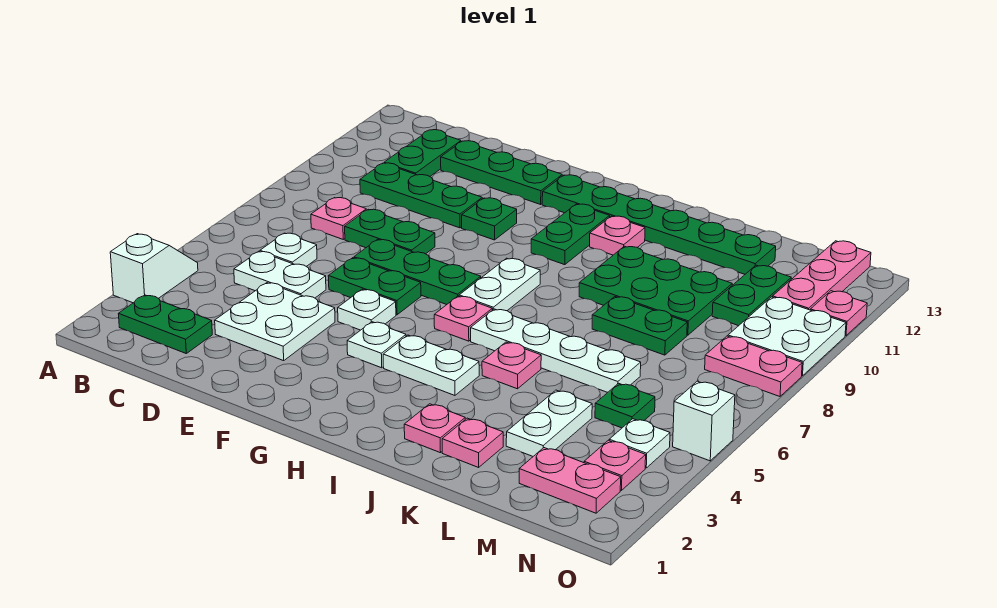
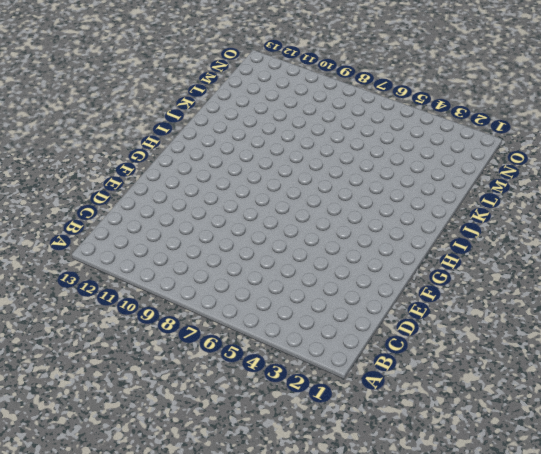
none -> white slope A3:A4 level 1 top 3
none -> green plate B2:C2 level 1
none -> white plate C5:D5 level 1
none -> white plate C6 level 1

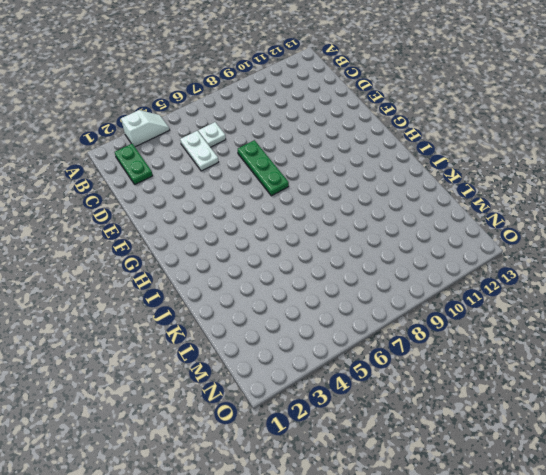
none -> pink plate C8 level 1
none -> green plate C10:E10 level 1
none -> green plate C11:C12 level 1
none -> white plate D3:E4 level 1

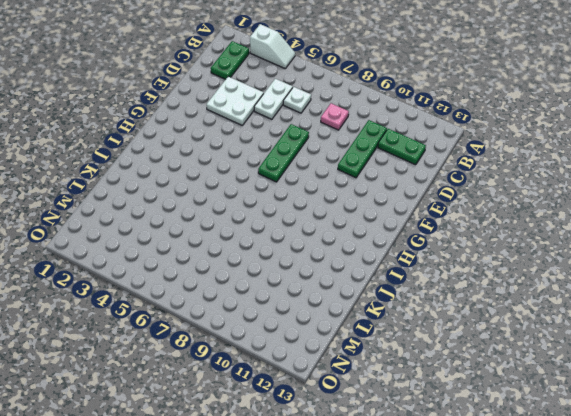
none -> green plate D8:E8 level 1
none -> green plate D12:F12 level 1
none -> green plate E6:F6 level 1
none -> white plate F5 level 1

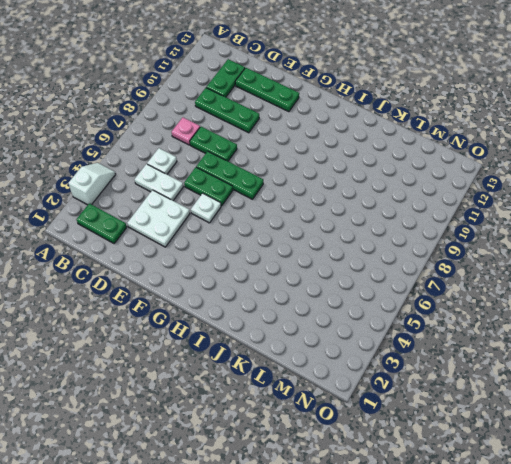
none -> green plate F10 level 1
none -> white plate G4 level 1
none -> green plate G12:L12 level 1
none -> white plate H4:I4 level 1

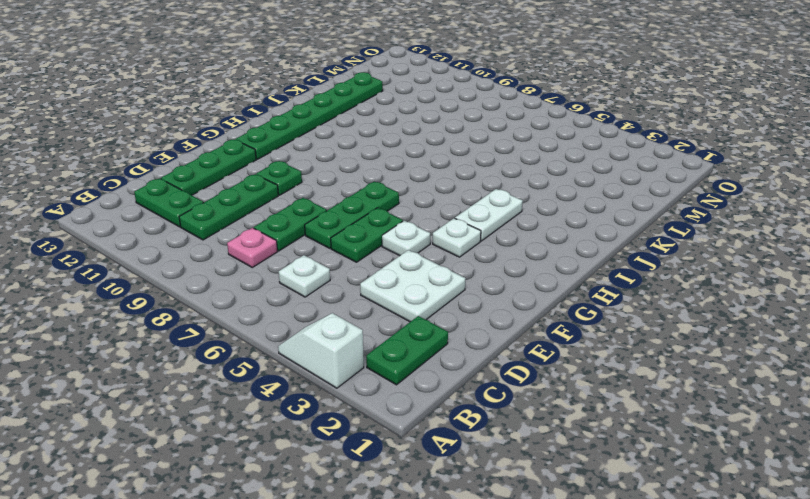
none -> white plate C5:D5 level 1
none -> pink plate H6 level 1
none -> white plate H7:H8 level 1
none -> green plate H10:H11 level 1

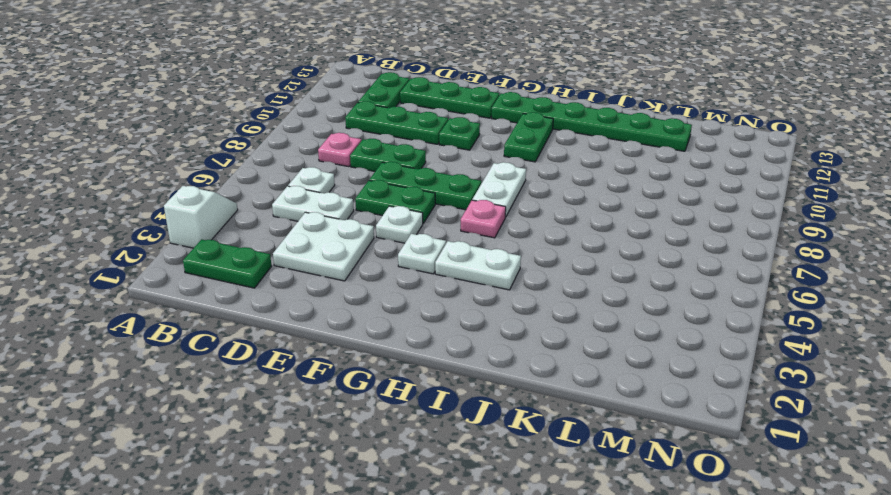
none -> white plate I6:L6 level 1
none -> pink plate I11 level 1
none -> pink plate J2 level 1
none -> pink plate J5 level 1

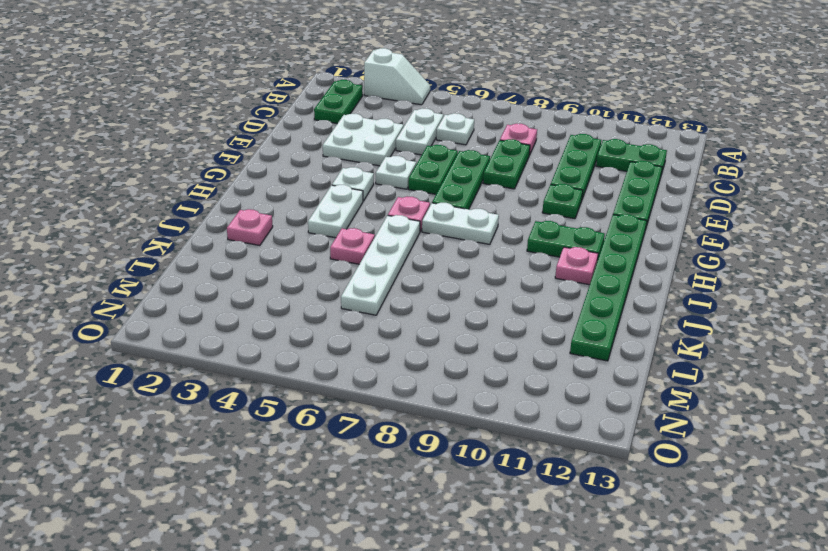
none -> green plate J9:L10 level 1
none -> pink plate K2 level 1
none -> green plate K8:L8 level 1
none -> white plate L3:L4 level 1

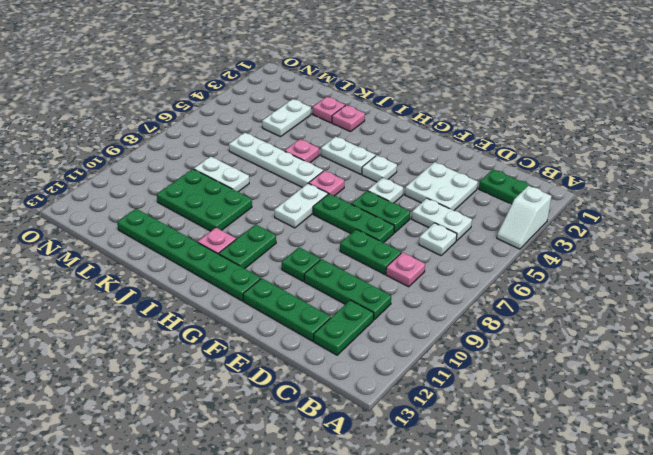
white plate K8:L8 level 1 -> green plate K8:L8 level 1
none -> pink plate M2:N2 level 1
none -> green plate M5 level 1
none -> green plate M10:M11 level 1
none -> pink plate N3 level 1

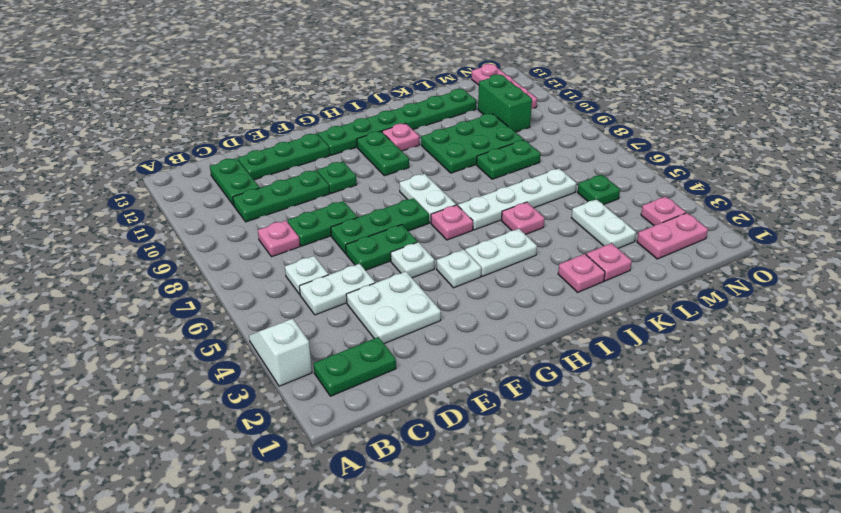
green brick M10:M11 level 1 -> green plate M10:M11 level 1
none -> white plate N4 level 1
none -> pink plate N8:O8 level 1
none -> white plate N9:O10 level 1
none -> white brick O5 level 1

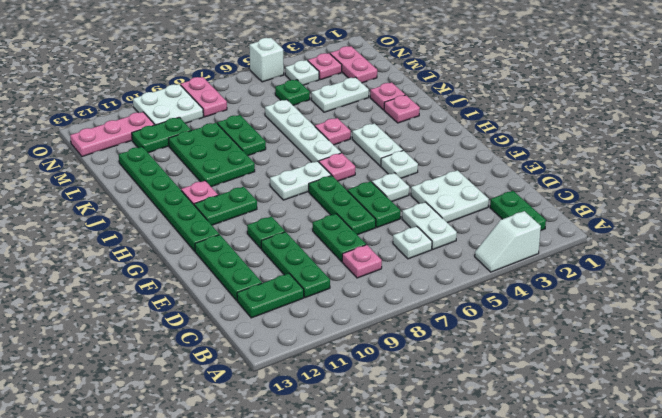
none -> pink plate O11 level 1

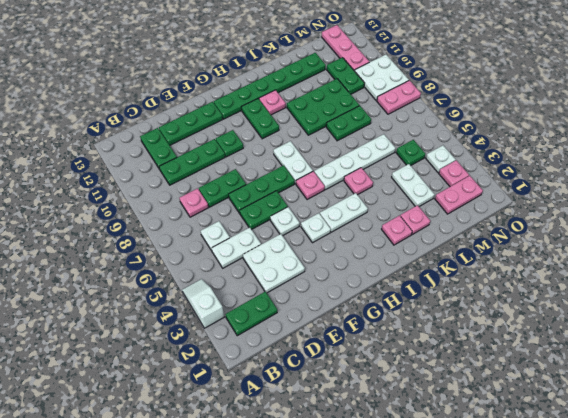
none -> white brick O5 level 1
none -> pink plate O11 level 1

